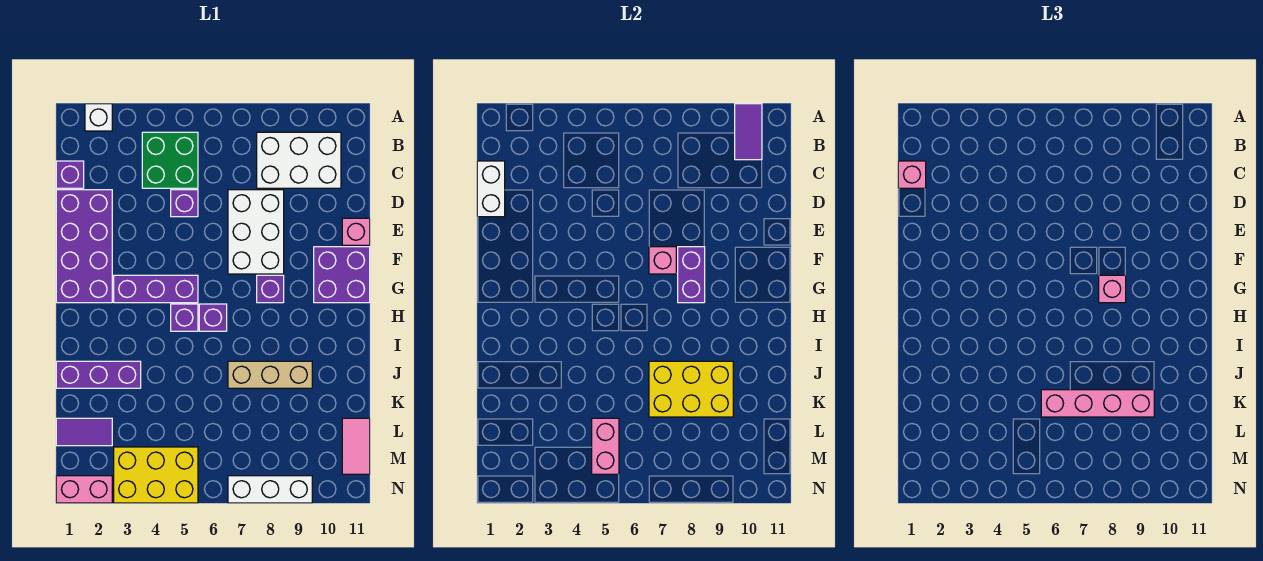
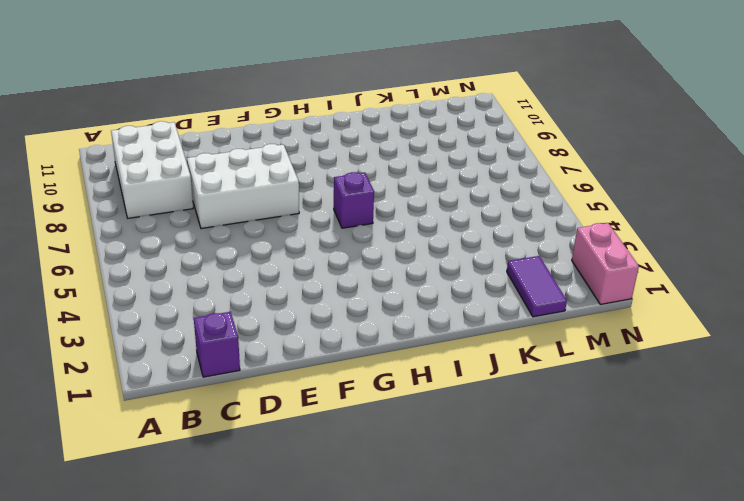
none -> white brick A2 level 1
none -> green brick B4:C5 level 1
none -> purple brick D1:G2 level 1

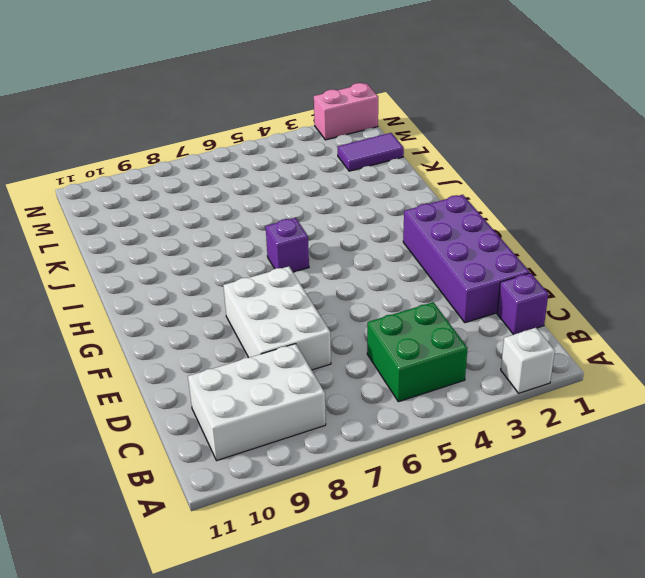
none -> purple brick D5 level 1
none -> pink brick E11 level 1
none -> purple brick F10:G11 level 1

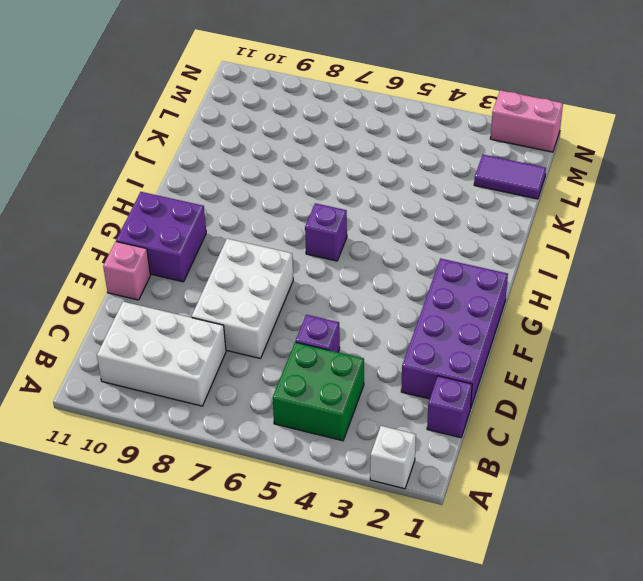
none -> purple brick G3:G5 level 1
none -> purple brick G8 level 1
none -> purple brick H5 level 1

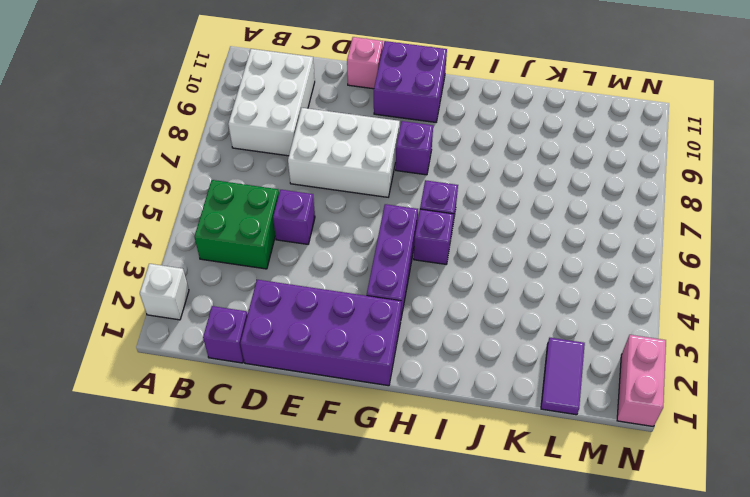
none -> purple brick J1:J3 level 1
none -> tan brick J7:J9 level 1
none -> pink tile L11:M11 level 1

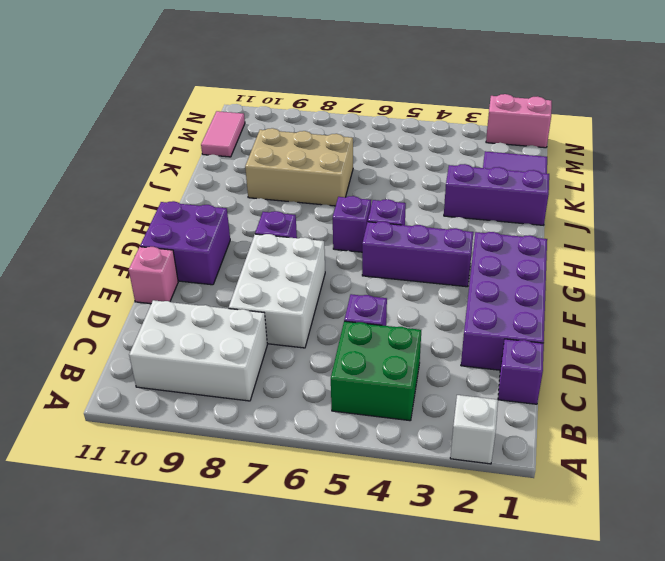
tan brick J7:K9 level 1 -> tan brick J7:J9 level 1
none -> yellow brick M3:N5 level 1
none -> white brick N7:N9 level 1
none -> purple tile A10:B10 level 2

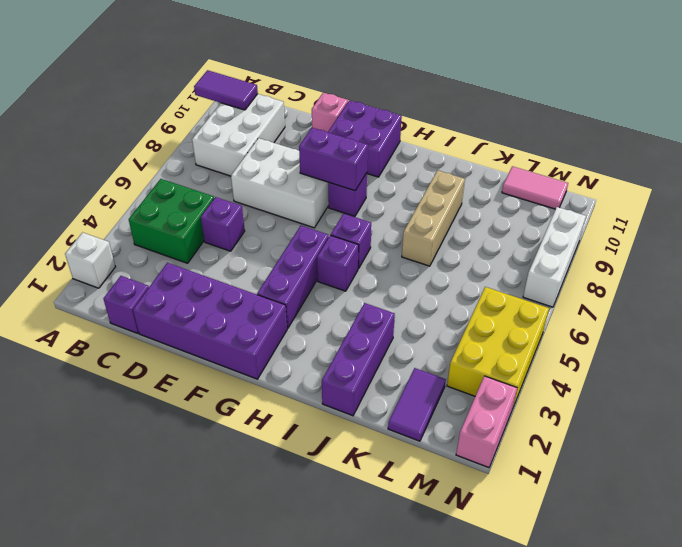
none -> white brick C1:D1 level 2
none -> pink brick F7 level 2
none -> yellow brick J7:K9 level 2

